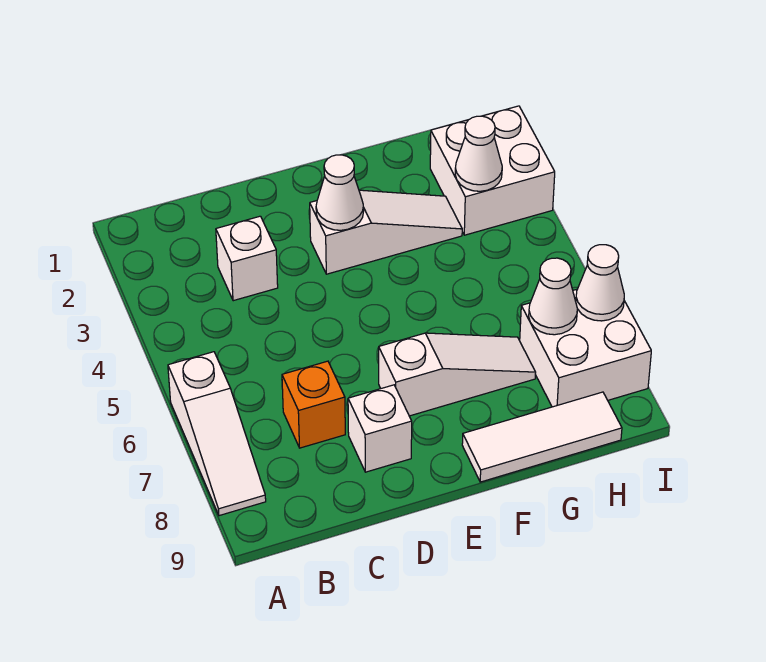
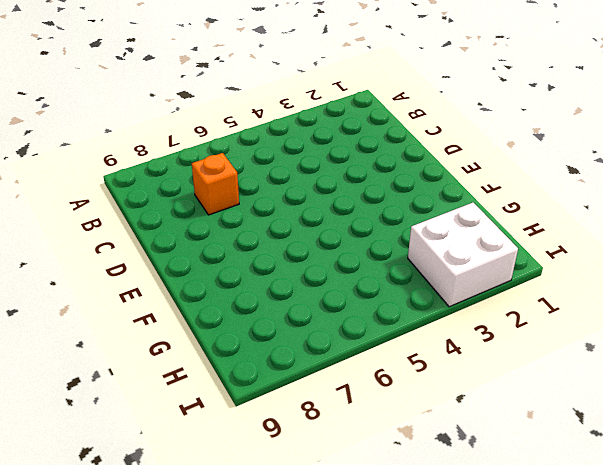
none -> white slope A6:A8 level 1 top 6
none -> white brick C3 level 1
none -> white brick D8 level 1

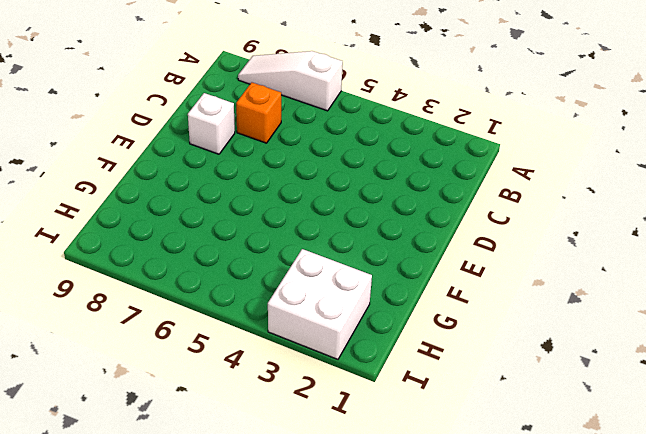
none -> white brick C3 level 1
none -> white slope E3:G3 level 1 top E
none -> white slope E7:G7 level 1 top E

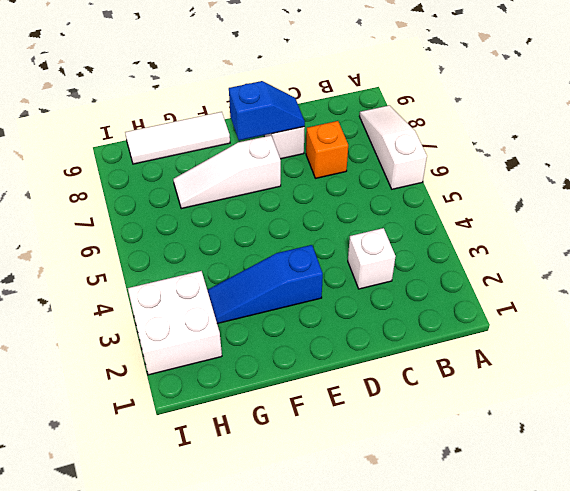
blue slope D8:E8 level 2 top E -> none
blue slope E3:G3 level 1 top E -> white slope E3:G3 level 1 top E
none -> white brick H7:I8 level 1
none -> white cone E3 level 2
none -> white cone H3 level 2

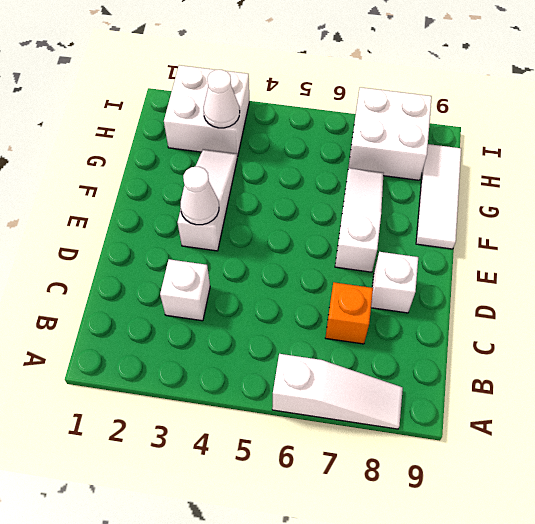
none -> white cone H7 level 2
none -> white cone I7 level 2

